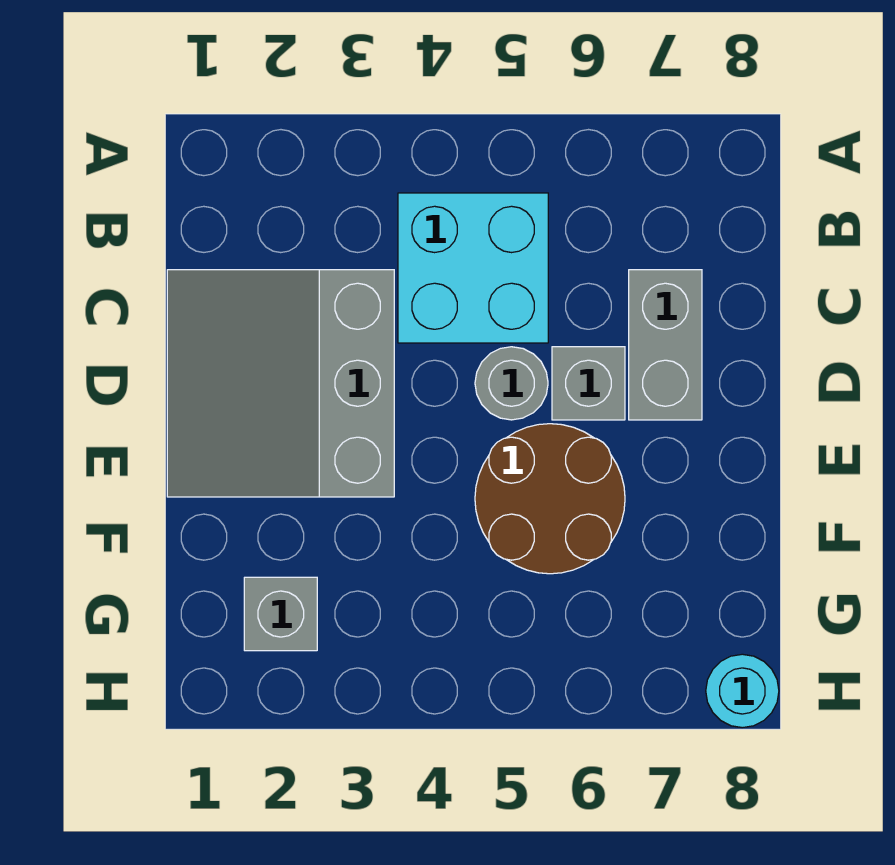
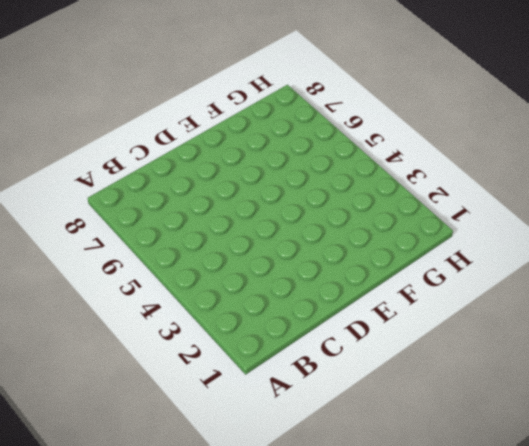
none -> cyan brick B4:C5 level 1
none -> grey slope C1:E3 level 1 top 3

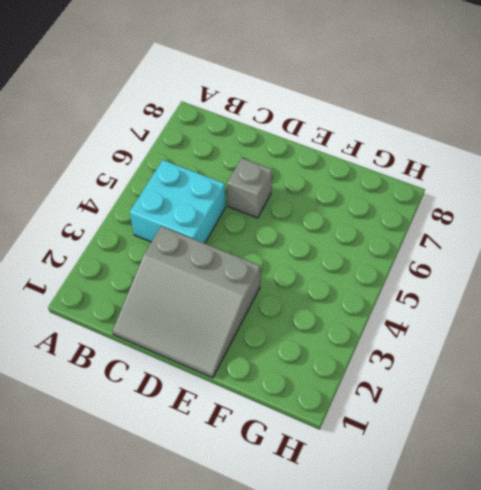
none -> grey brick C7:D7 level 1
none -> grey round brick D5 level 1

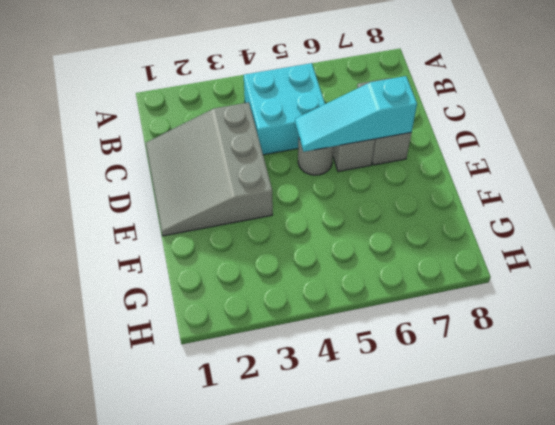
cyan slope D5:D7 level 2 top 7 -> none
none -> brown round brick E5:F6 level 1
none -> grey brick G2 level 1

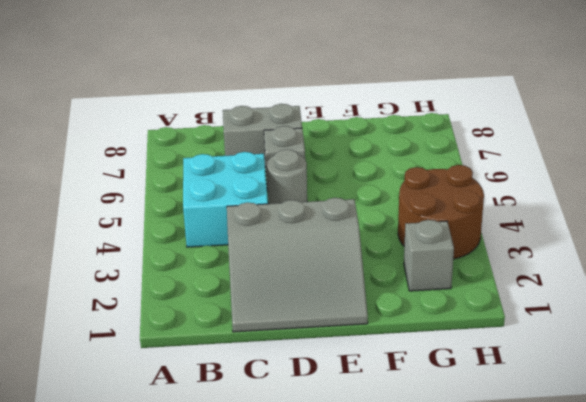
brown round brick G3:H4 level 1 -> brown round brick E5:F6 level 1
none -> cyan round brick H8 level 1

